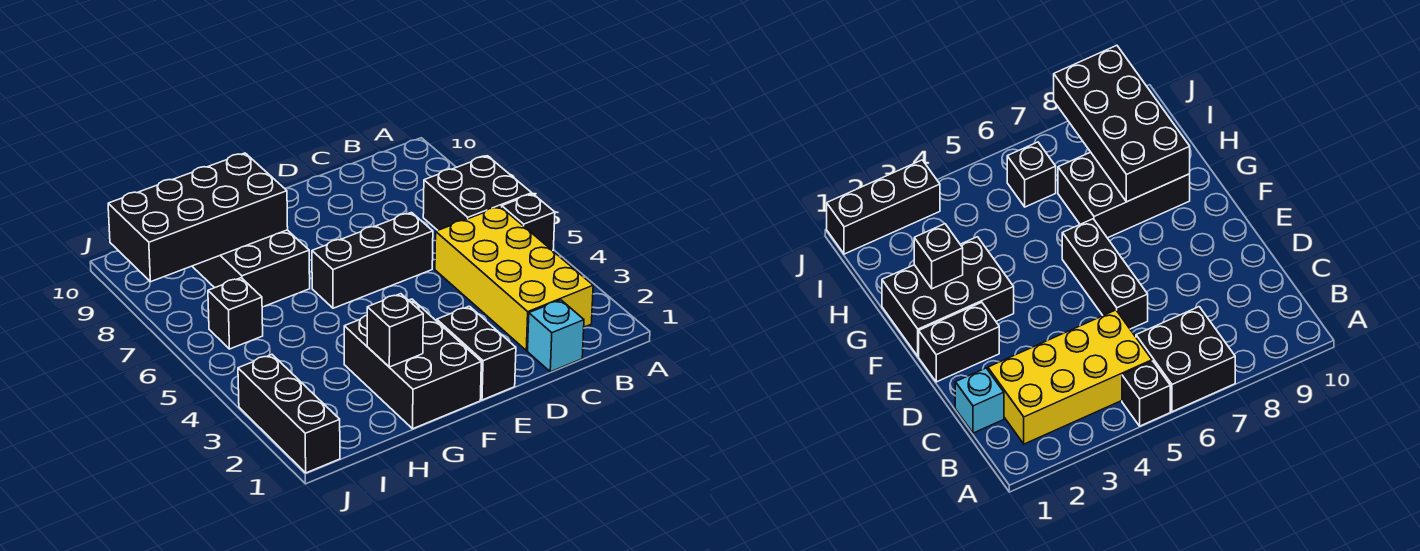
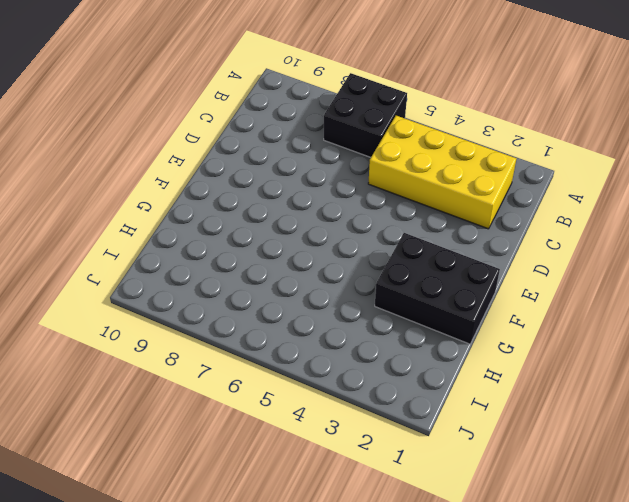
none -> black brick A5 level 1
none -> cyan brick C1 level 1
none -> black brick D6:F6 level 1

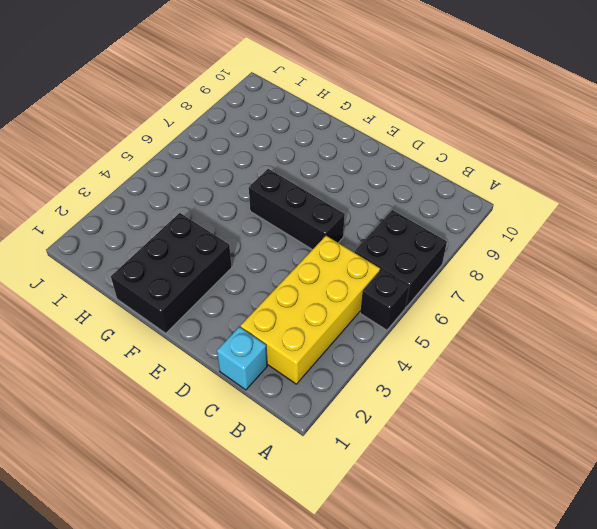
none -> black brick E1:E2 level 1
none -> black brick G7:H9 level 1
none -> black brick I6 level 1

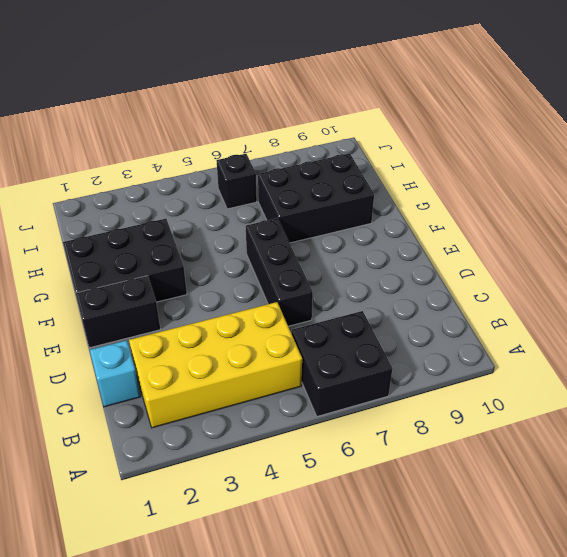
none -> black brick A5 level 1
none -> black brick J1:J3 level 1
none -> black brick G2 level 2

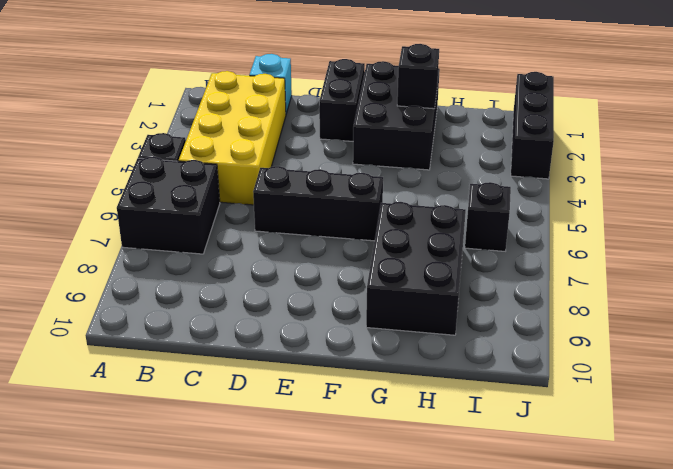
none -> black brick G8:J9 level 2

